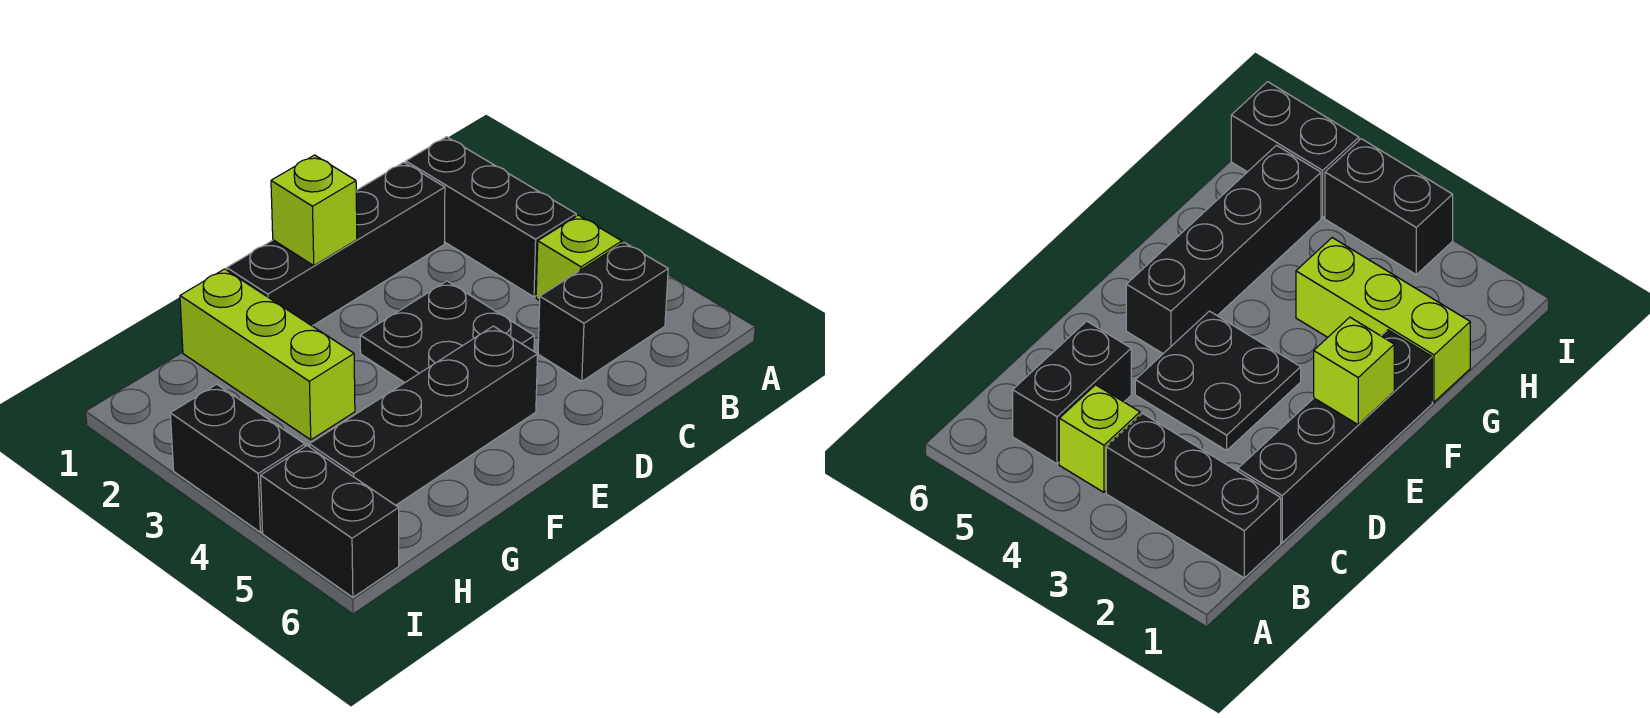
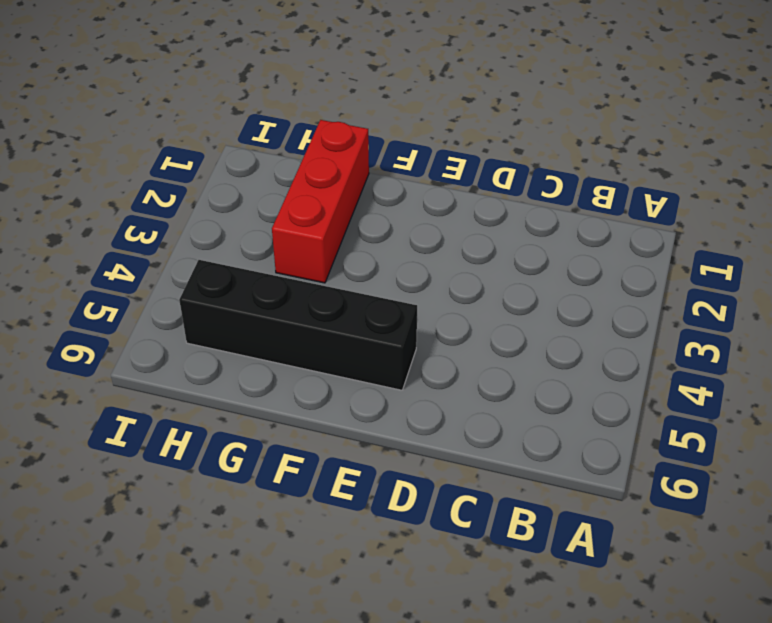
red brick G1:G3 level 1 -> lime brick G1:G3 level 1
none -> black brick B1:B3 level 1
none -> lime brick B4 level 1

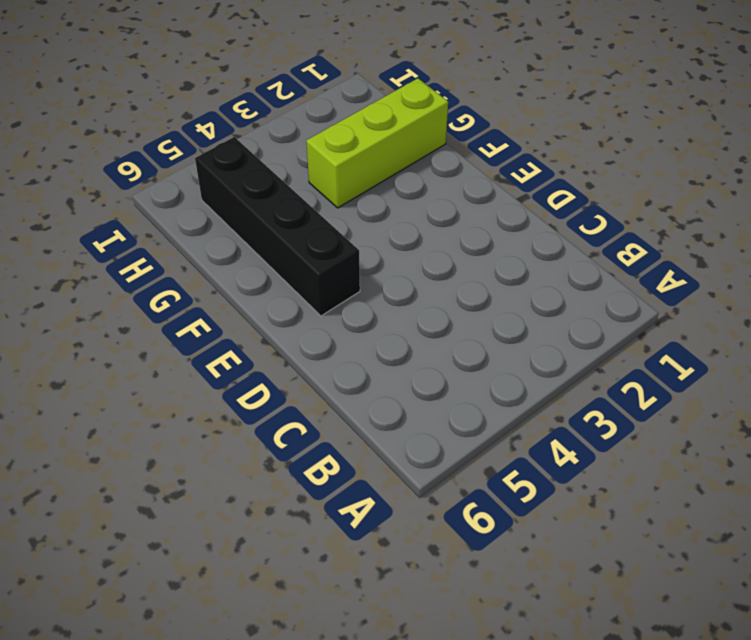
none -> black brick B1:B3 level 1
none -> lime brick B4 level 1

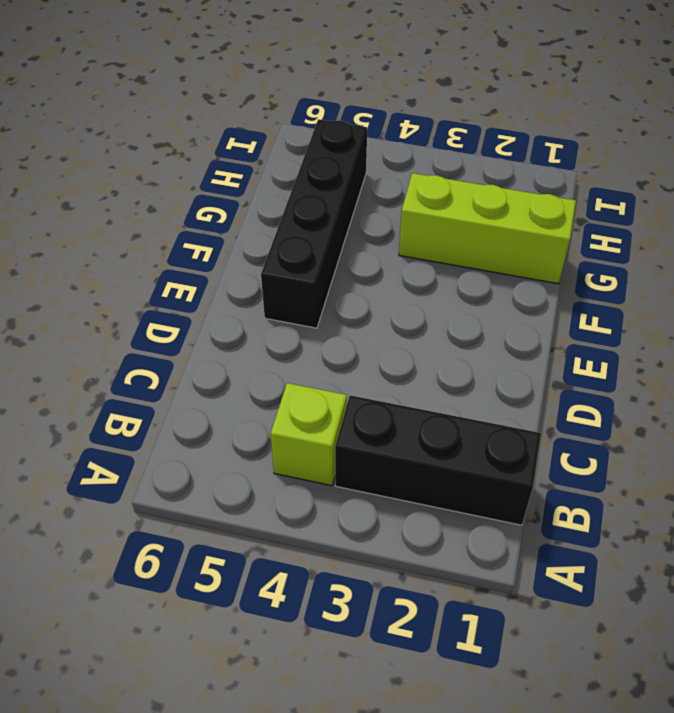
none -> black brick B5:C5 level 1
none -> black brick C1:F1 level 1

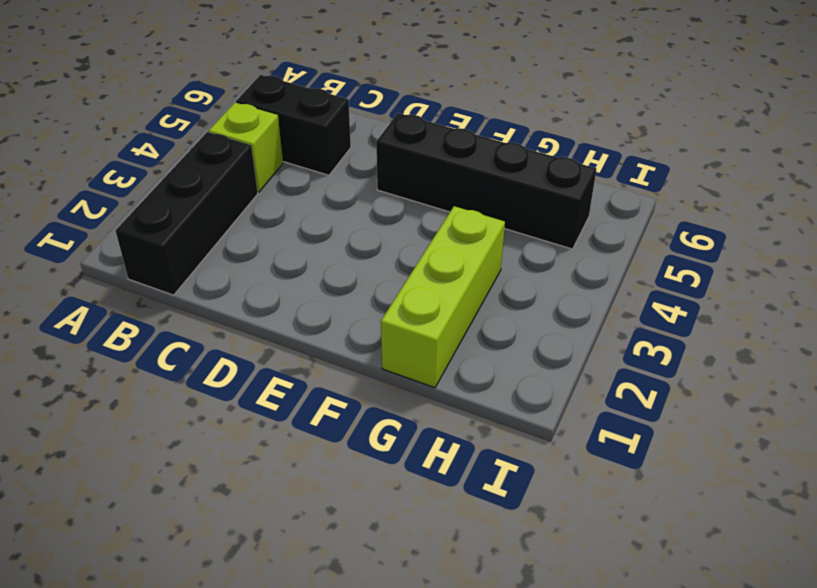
none -> black brick C1:F1 level 1
none -> black plate D3:E4 level 1

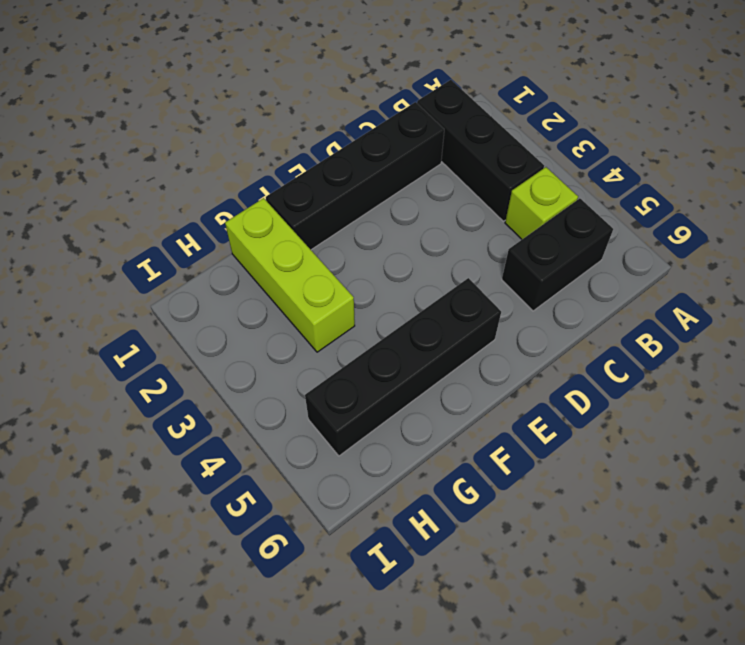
none -> black plate D3:E4 level 1
none -> black brick I3:I4 level 1

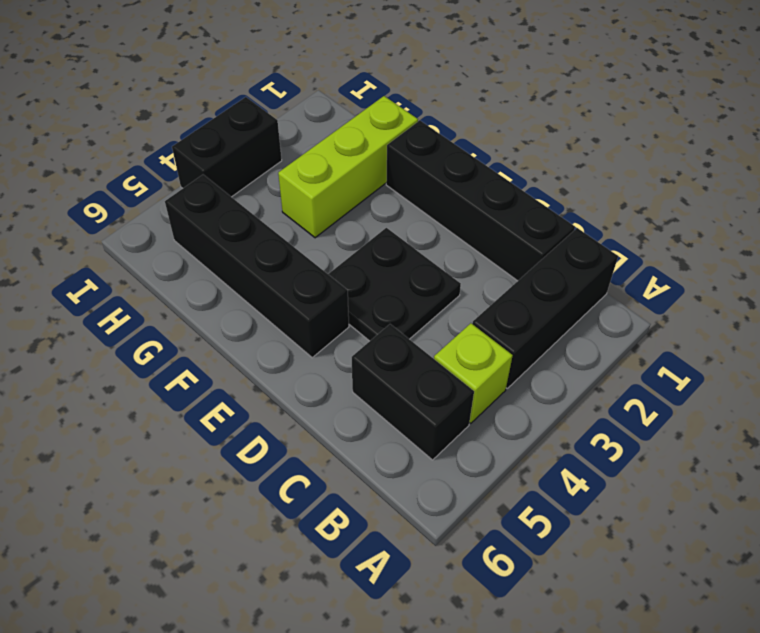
none -> black brick I5:I6 level 1
none -> lime brick E1 level 2

